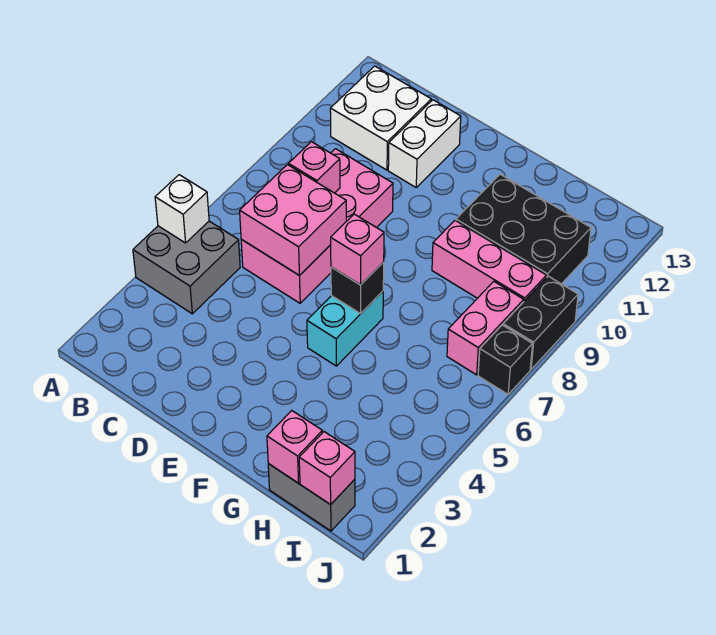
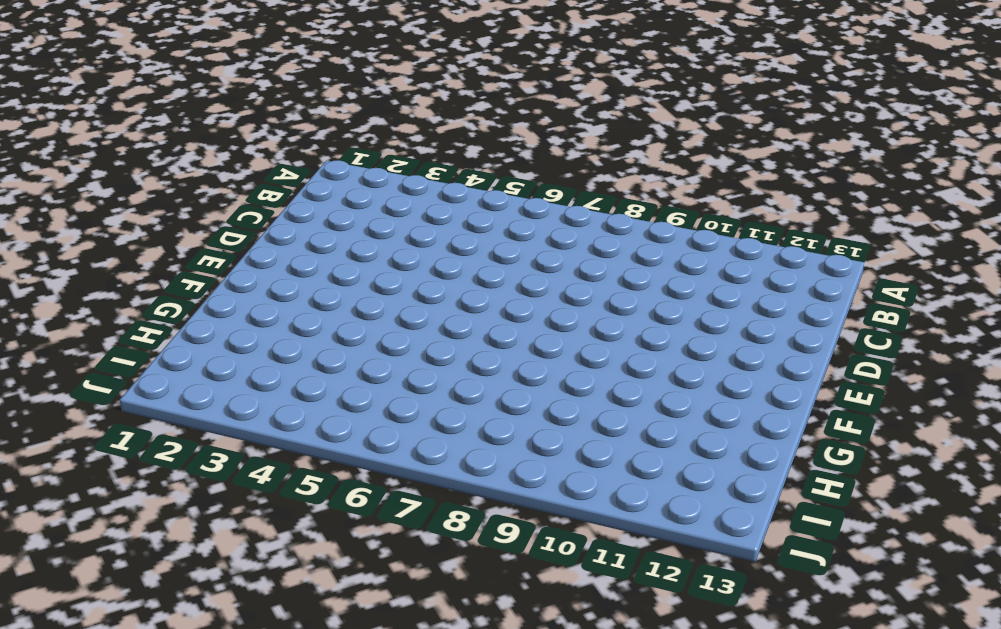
none -> grey brick A4:B5 level 1
none -> white brick B11:C12 level 1
none -> pink brick C6:D9 level 1

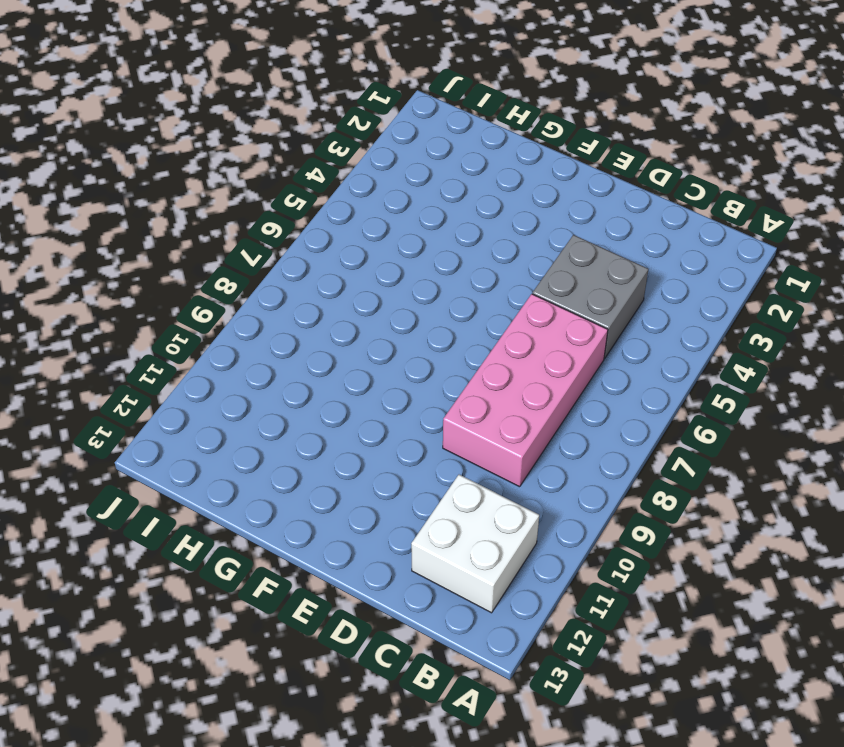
grey brick C4:D5 level 1 -> grey brick A4:B5 level 1
none -> white brick D11:D12 level 1
none -> cyan brick F5:F6 level 1
none -> pink brick G9:I9 level 1

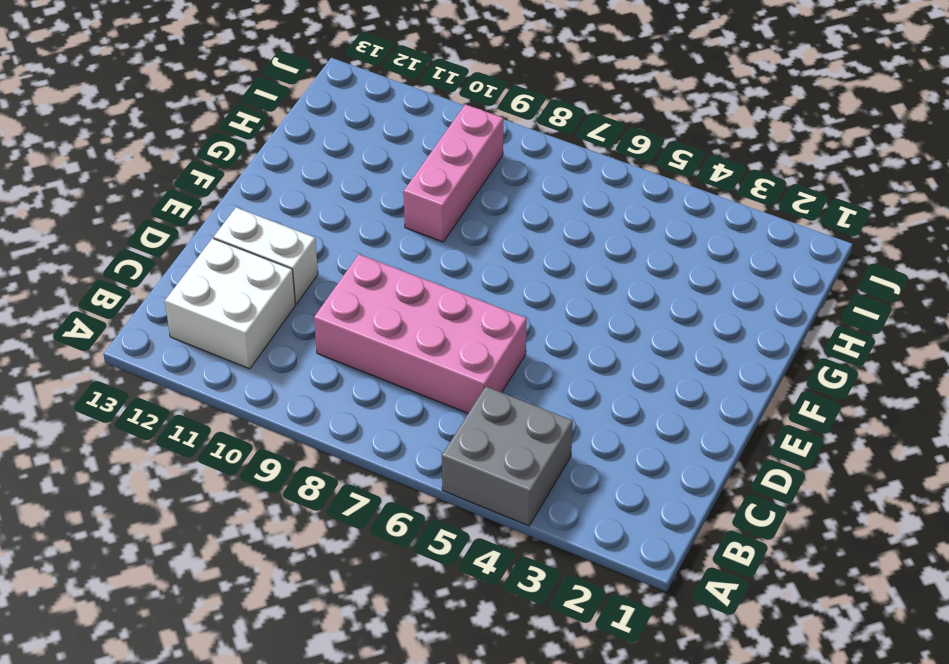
none -> cyan brick F5:F6 level 1
none -> black brick G10:I11 level 1
none -> grey brick H1:I1 level 1

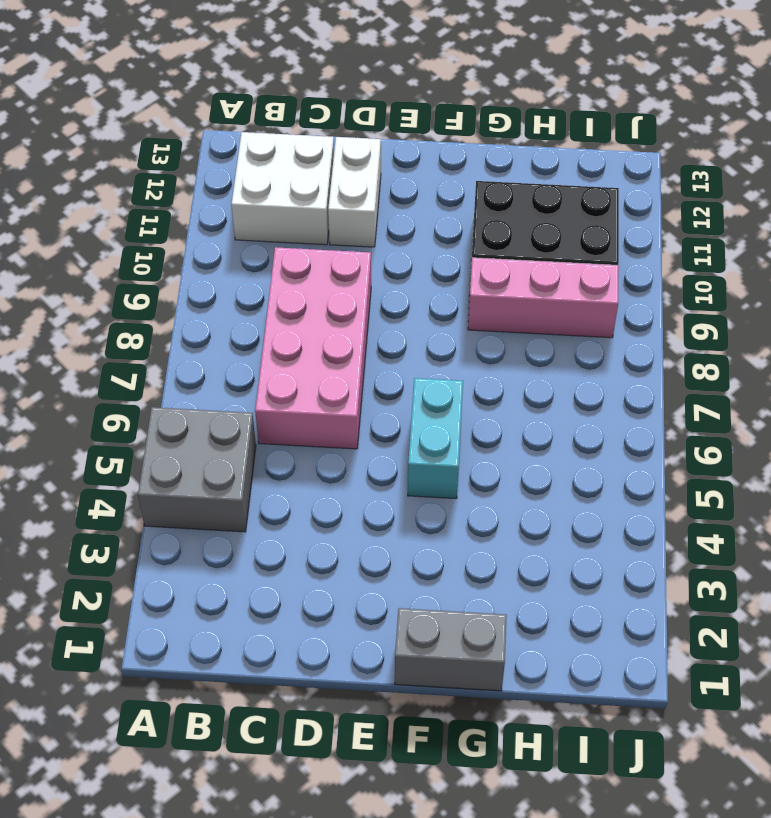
grey brick F1:G1 level 1 -> grey brick H1:I1 level 1
none -> pink brick I7:I8 level 1
none -> black brick J7 level 1
none -> black brick J8:J9 level 1

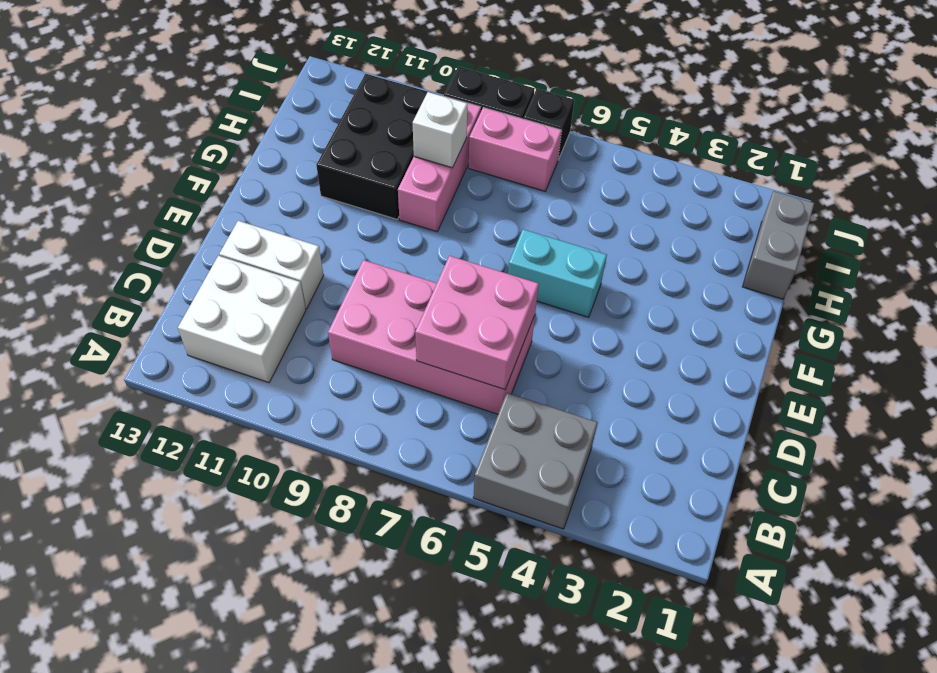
white brick H9 level 2 -> white brick A5 level 2
none -> pink brick C8 level 2
none -> black brick F6 level 2
none -> pink brick H1 level 2

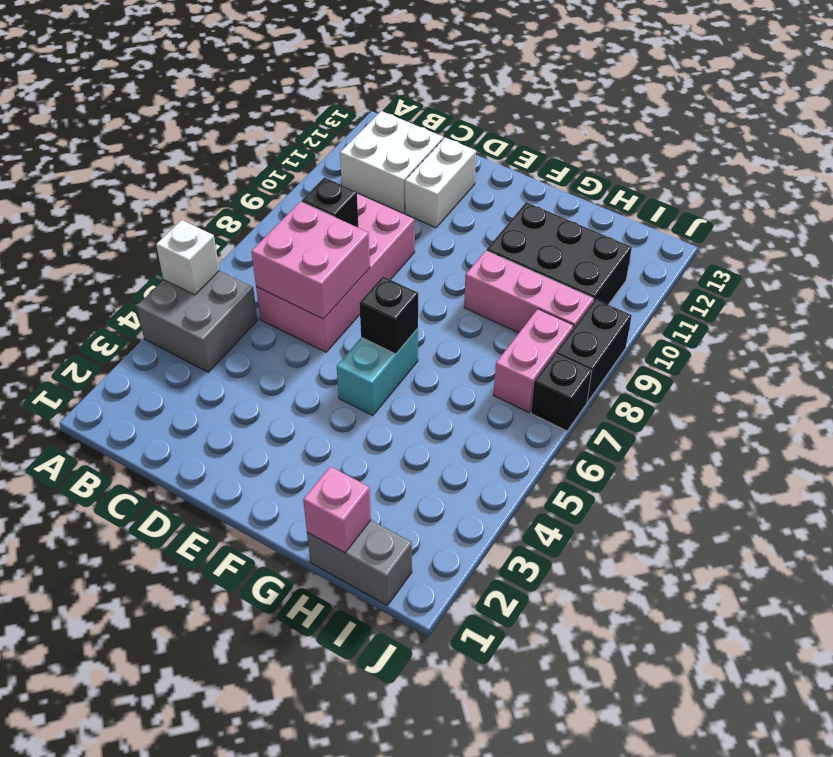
black brick C8 level 2 -> pink brick C8 level 2
none -> pink brick I1 level 2
none -> pink brick F6 level 3

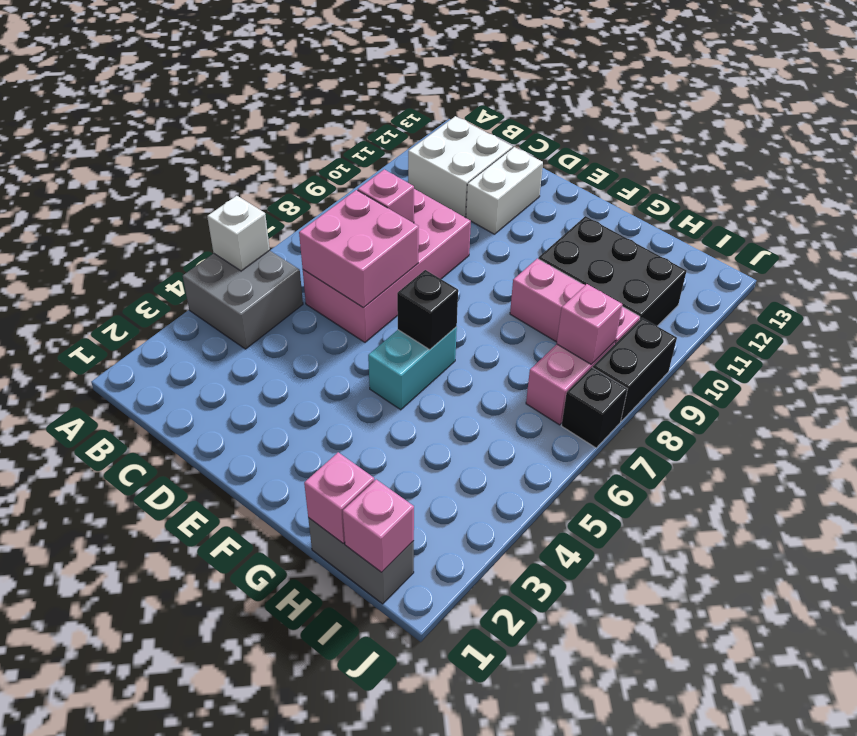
pink brick I8 level 2 -> pink brick F6 level 3

